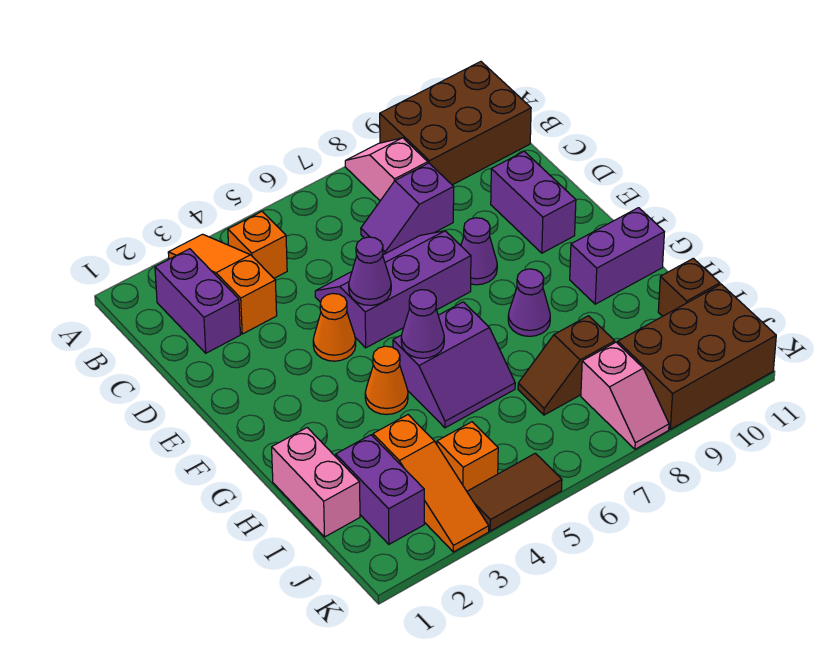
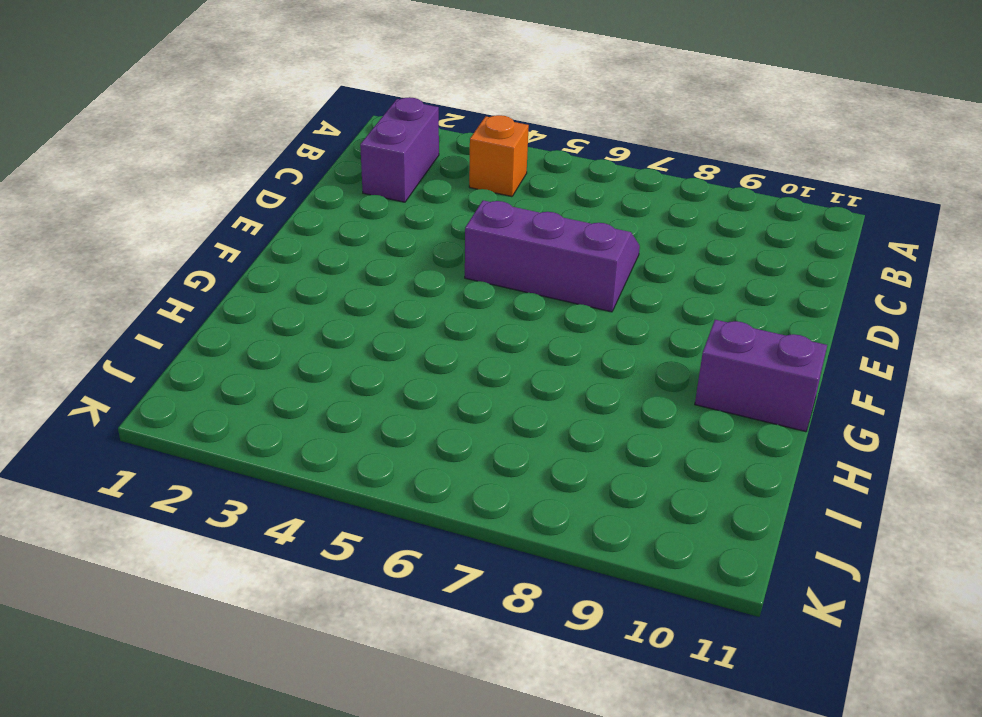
none -> orange slope A3:C3 level 1 top C
none -> pink slope A8:B8 level 1 top B
none -> brown brick A9:B11 level 1

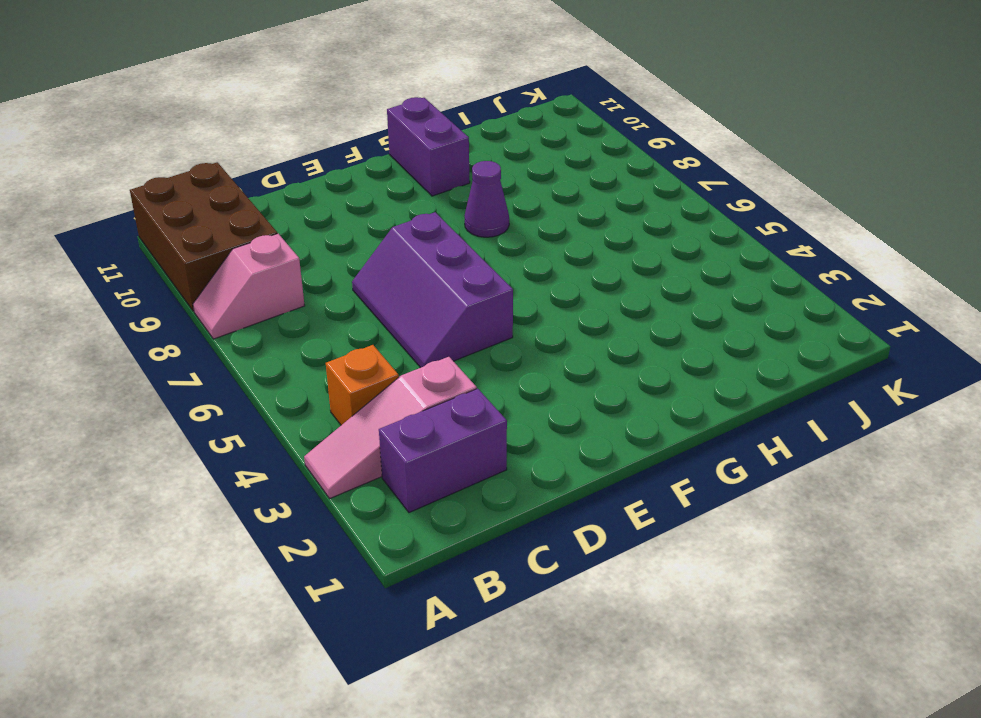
pink slope A3:C3 level 1 top C -> orange slope A3:C3 level 1 top C
none -> purple slope C7:C8 level 1 top 8
none -> purple brick D10:E10 level 1
none -> orange cone E4 level 1

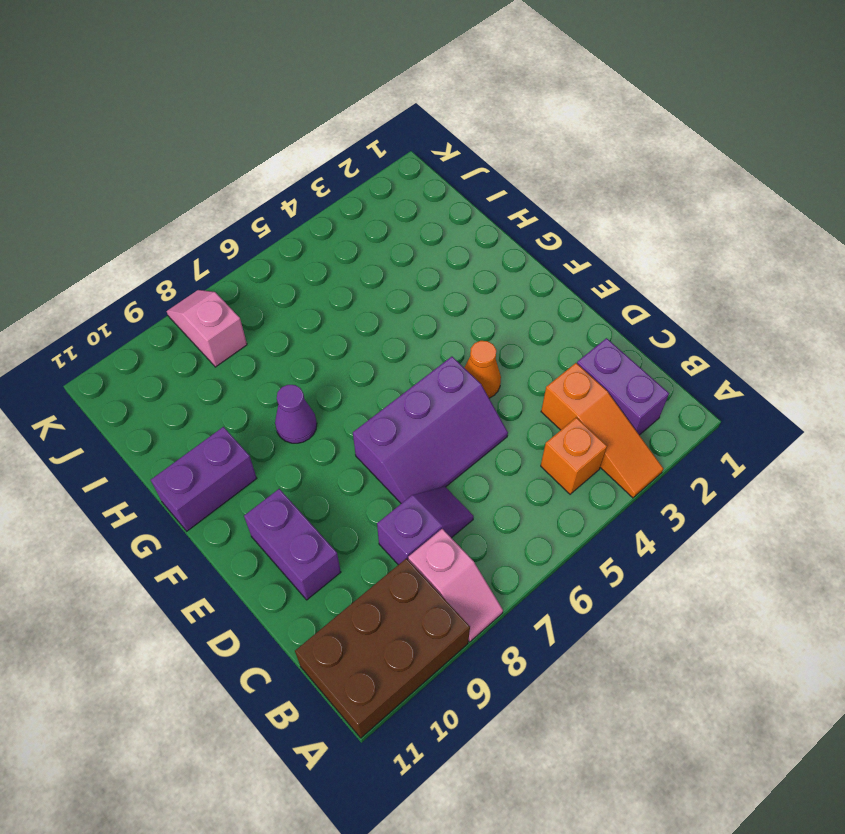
none -> purple cone E8 level 1
none -> orange cone G4 level 1
none -> purple slope G5:H6 level 1 top G

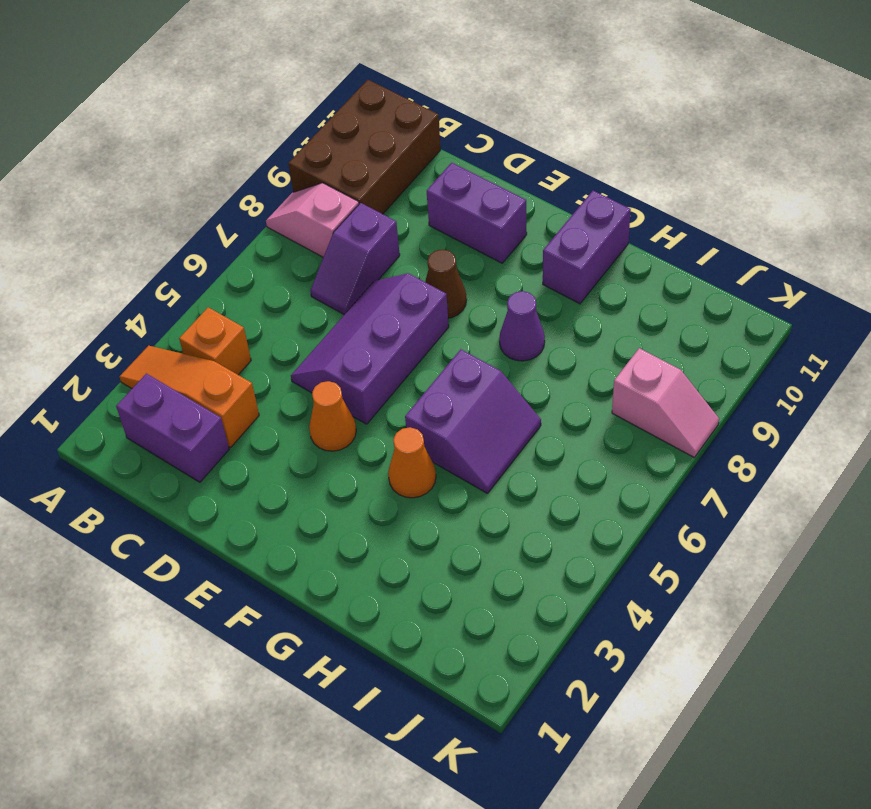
brown cone E8 level 1 -> purple cone E8 level 1
none -> pink brick H1:I1 level 1
none -> purple brick I2:J2 level 1
none -> orange slope I3:K3 level 1 top I

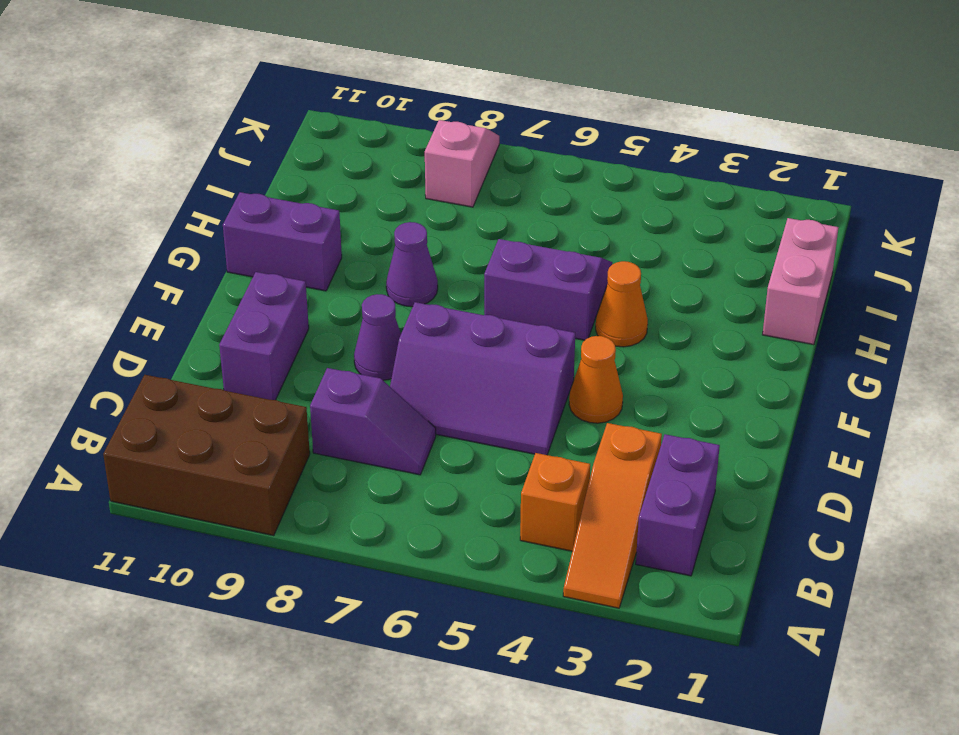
none -> pink slope A8:B8 level 1 top B
none -> purple brick I2:J2 level 1
none -> orange slope I3:K3 level 1 top I

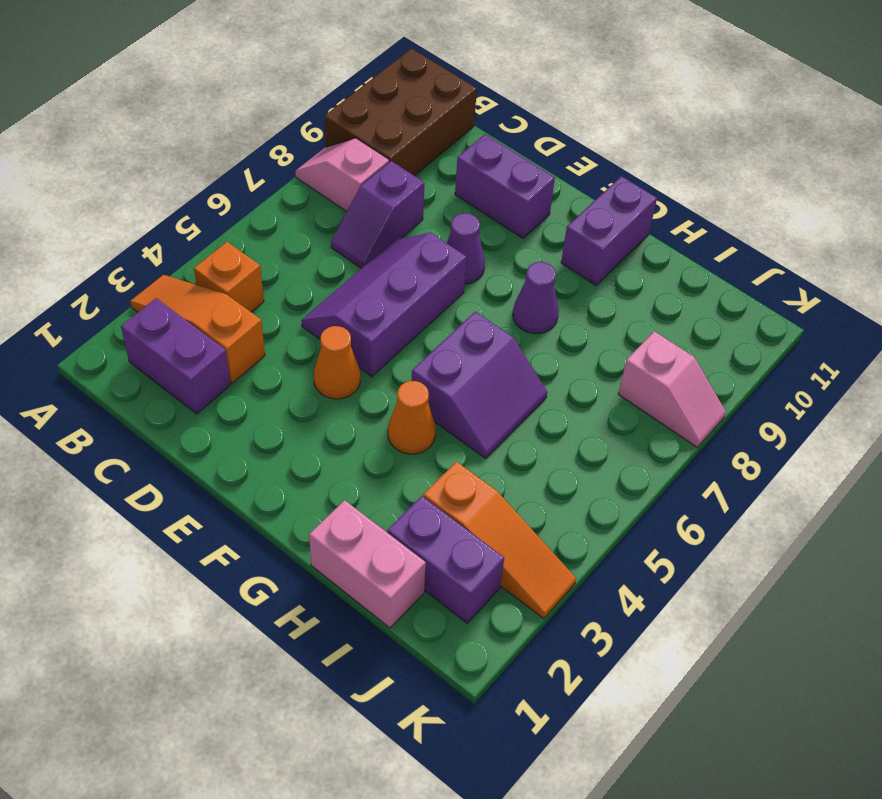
none -> brown slope I7:I8 level 1 top 8
none -> brown brick I11 level 1
none -> orange brick J4 level 1

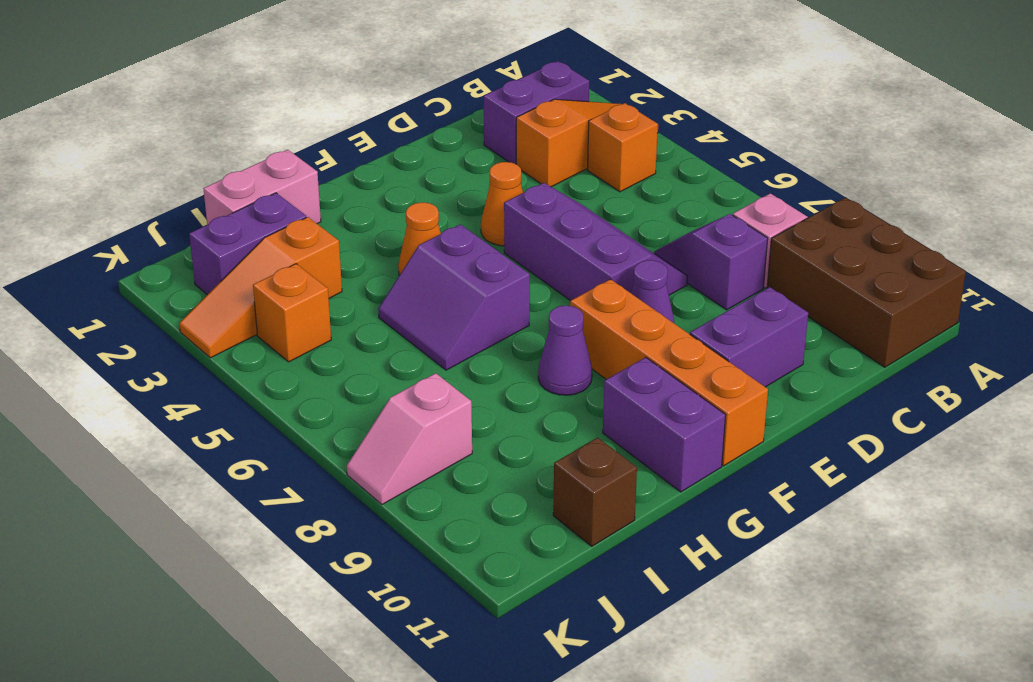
orange brick F8:F11 level 1 -> none
none -> brown slope I7:I8 level 1 top 8
none -> brown brick J9:K11 level 1
none -> brown tile K4:K5 level 1

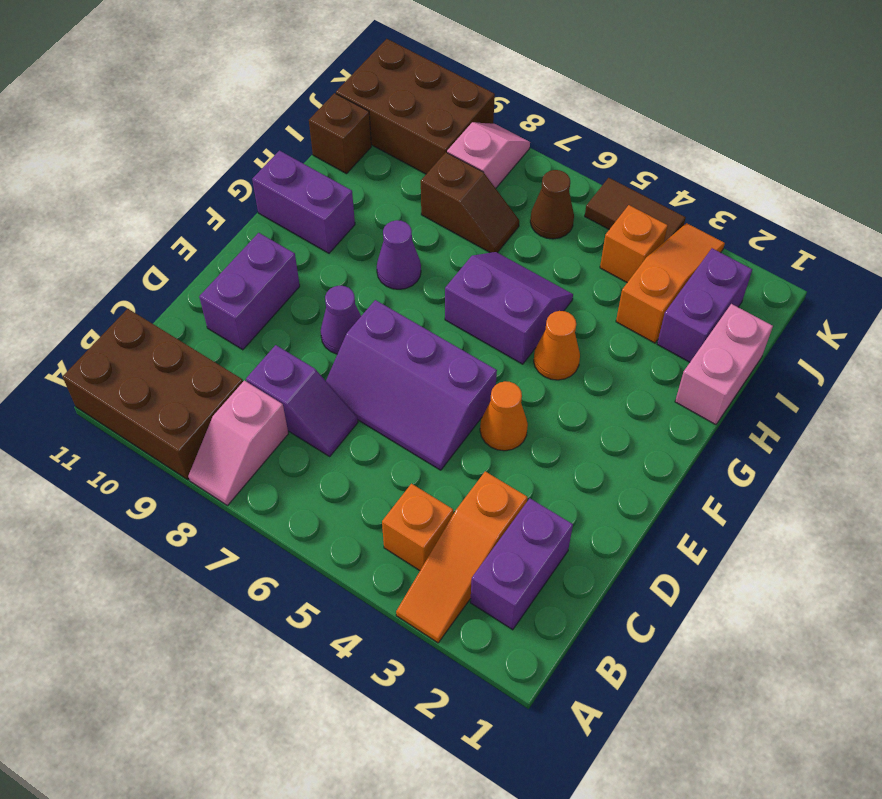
brown cone J6 level 1 -> none
none -> purple cone E5 level 2
none -> purple cone G5 level 2

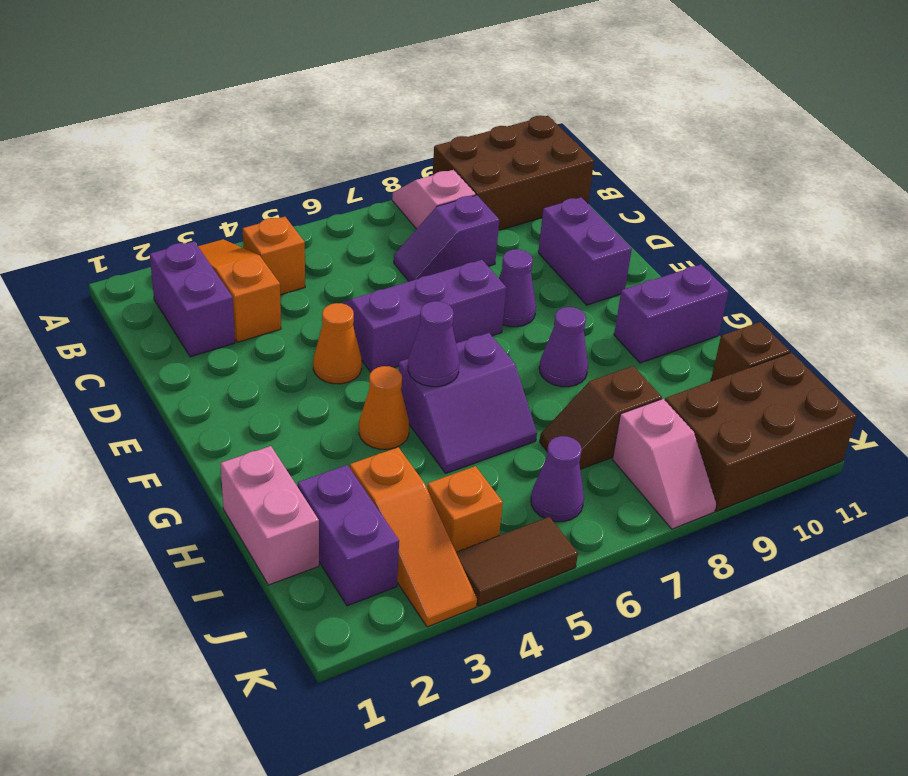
purple cone J6 level 1 -> purple cone E5 level 2

